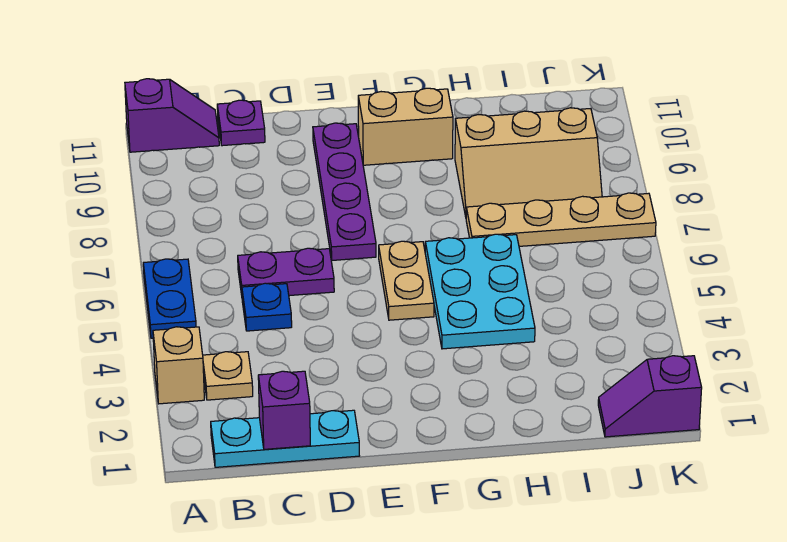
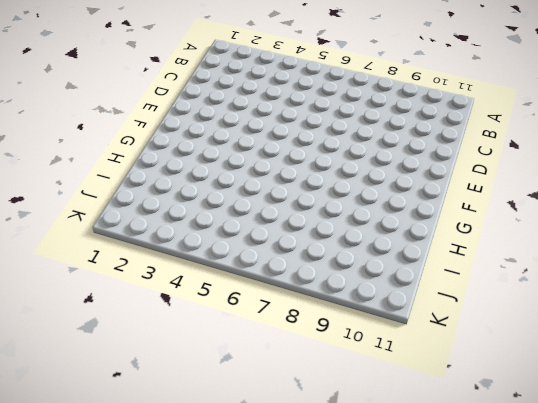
none -> tan brick A3 level 1
none -> blue plate A5:A6 level 1
none -> purple slope A11:B11 level 1 top A

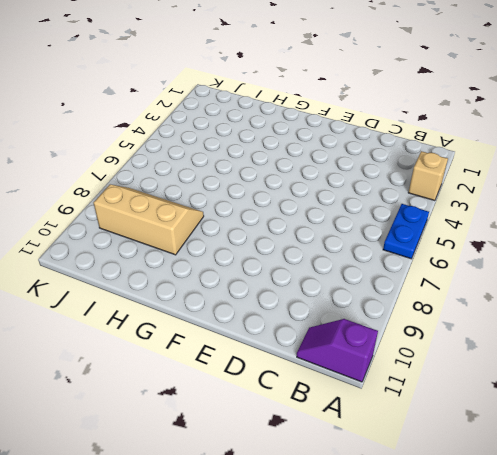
none -> cyan plate B1:D1 level 1
none -> tan plate B3 level 1
none -> blue plate C5 level 1

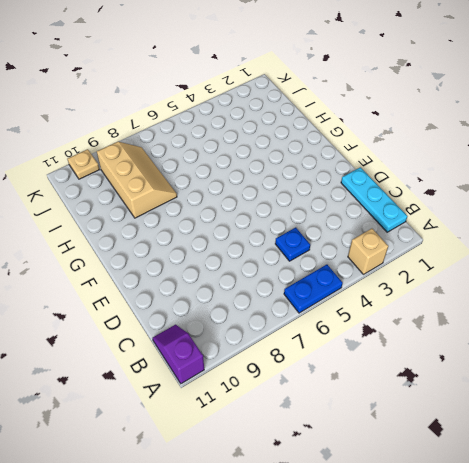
tan plate K10 level 1 -> tan plate B3 level 1
none -> purple plate C6:D6 level 1
none -> purple plate C11 level 1
none -> purple plate E7:E10 level 1

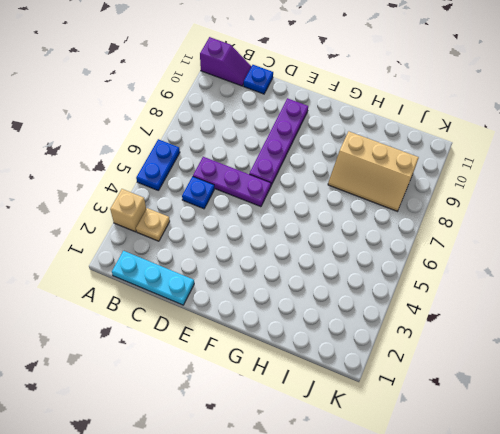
purple plate C6:E6 level 1 -> purple plate C6:D6 level 1
blue plate C11 level 1 -> purple plate C11 level 1
none -> tan plate F5:F6 level 1
none -> tan brick F10:G10 level 1
none -> cyan plate G4:H6 level 1

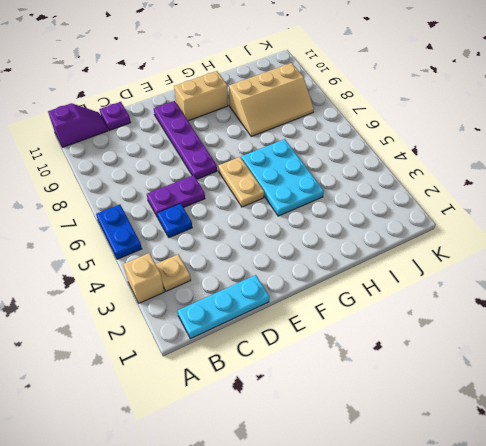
none -> tan plate H7:K7 level 1
none -> purple slope J1:K1 level 1 top K
none -> purple brick C1 level 2

